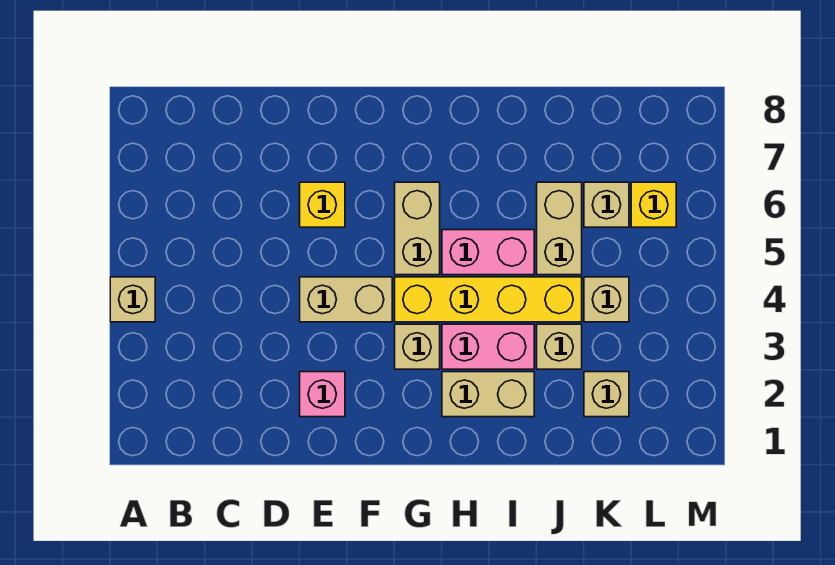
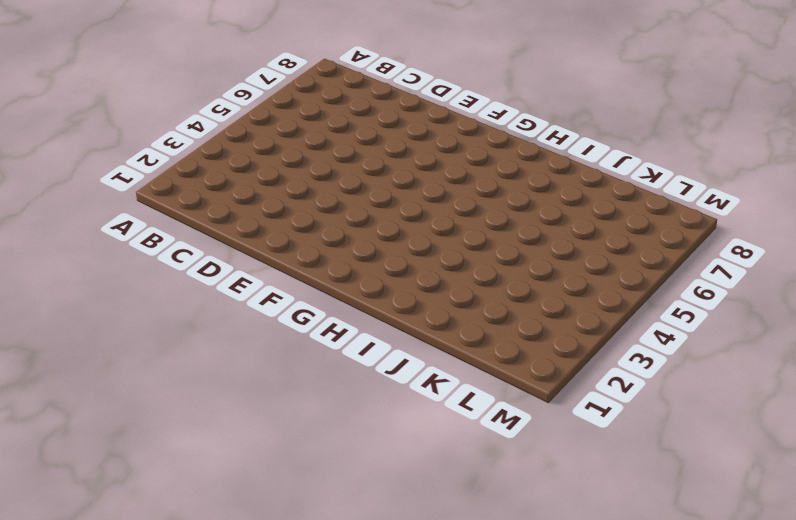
none -> tan brick A4 level 1
none -> pink brick E2 level 1
none -> tan brick E4:F4 level 1

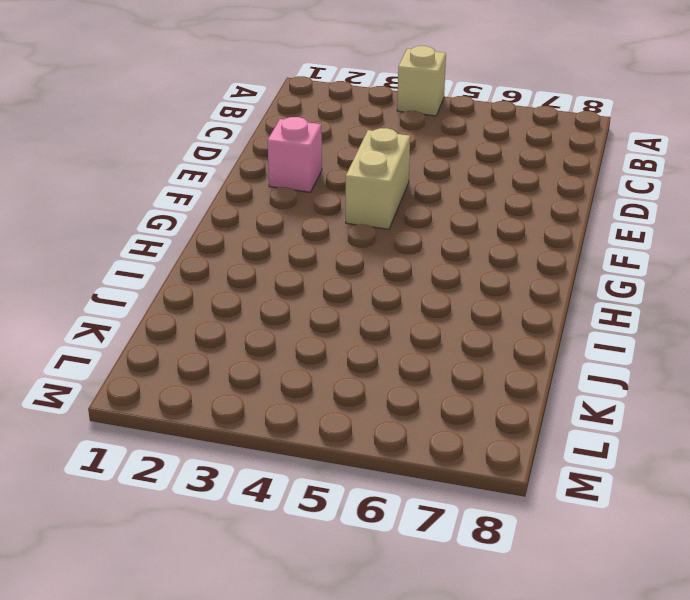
none -> yellow brick E6 level 1
none -> tan brick G3 level 1
none -> yellow brick G4:J4 level 1

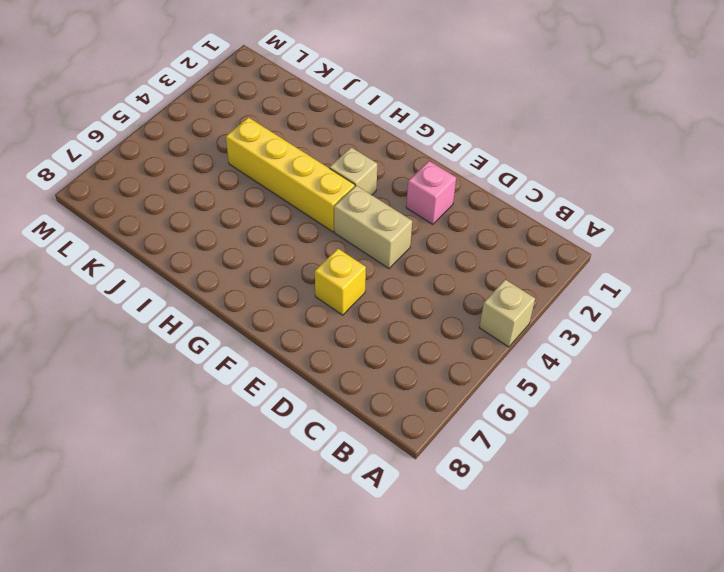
none -> tan brick G5:G6 level 1
none -> tan brick H2:I2 level 1
none -> pink brick H3:I3 level 1

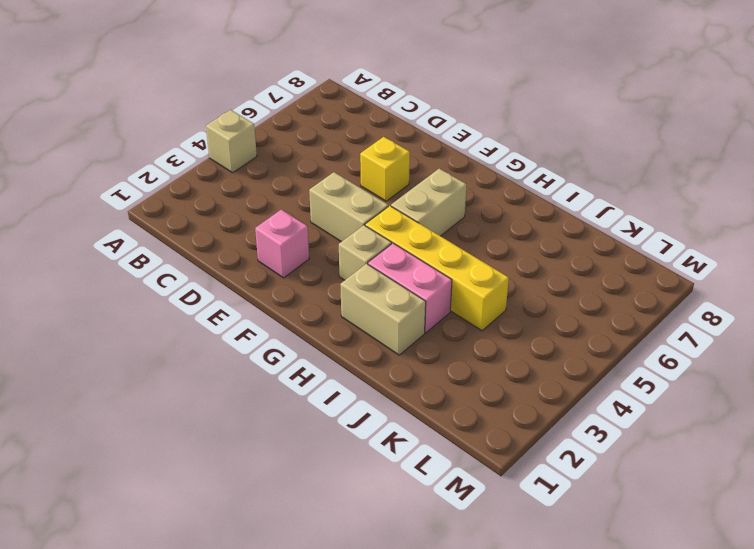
none -> pink brick H5:I5 level 1
none -> tan brick J3 level 1
none -> tan brick J5:J6 level 1

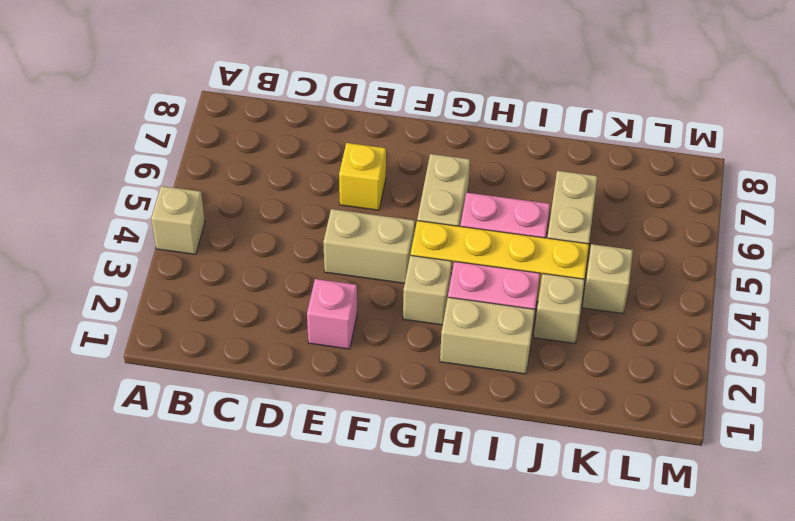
none -> tan brick K2 level 1
none -> tan brick K6 level 1
none -> yellow brick L6 level 1

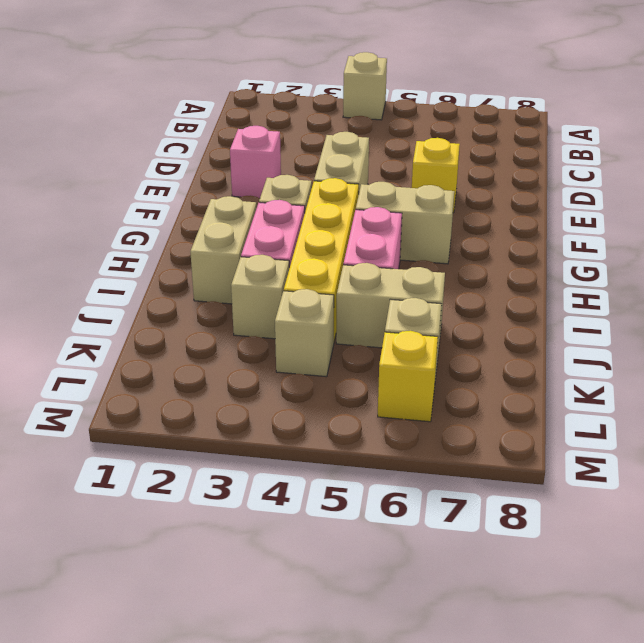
none -> tan brick K2 level 1

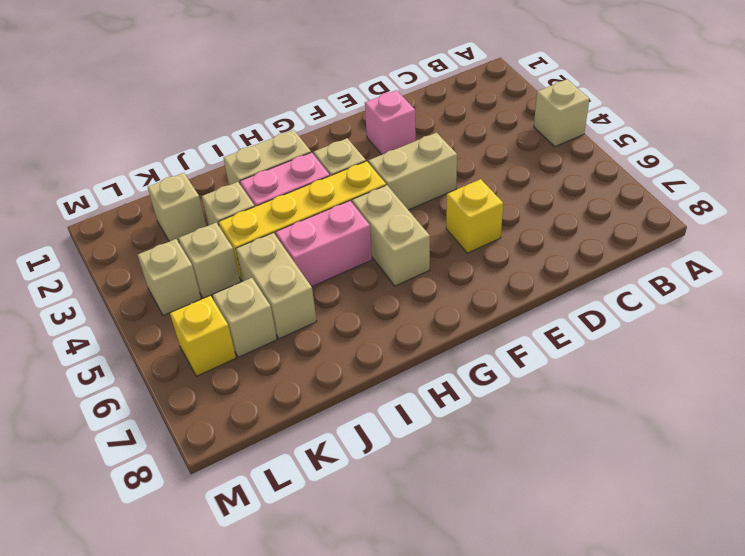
tan brick L4 level 1 -> none

